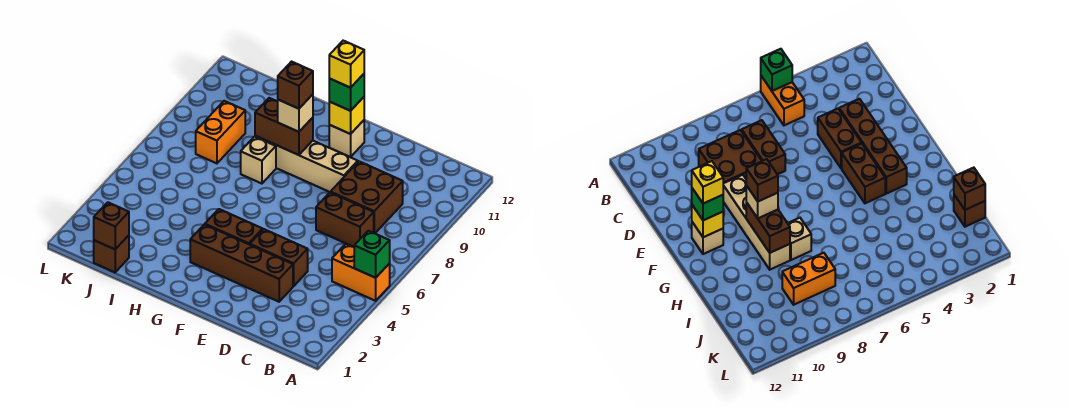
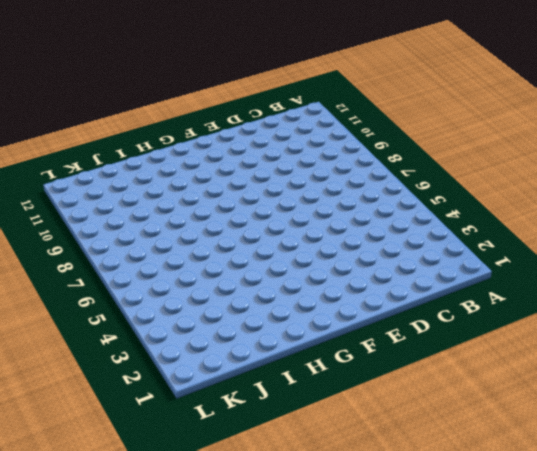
none -> orange brick A5:B5 level 1
none -> brown brick C7:D7 level 1
none -> brown brick C8:D9 level 1

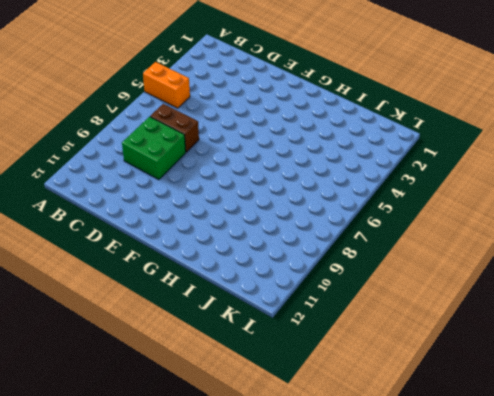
green brick C8:D9 level 1 -> brown brick C8:D9 level 1
none -> brown brick D3:G3 level 1
none -> brown brick D4:E4 level 1
none -> tan brick E9:H9 level 1

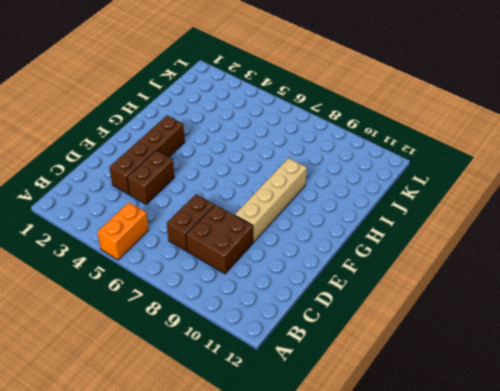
none -> brown brick F4:G4 level 1
none -> tan brick F11 level 1
none -> tan brick H8 level 1

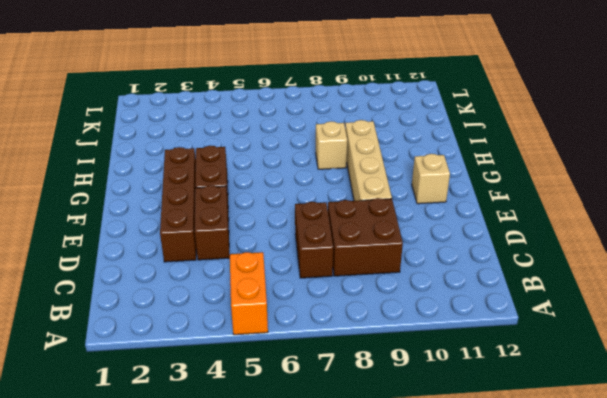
none -> brown brick J1 level 1
none -> orange brick J8:J9 level 1
none -> green brick A5 level 2

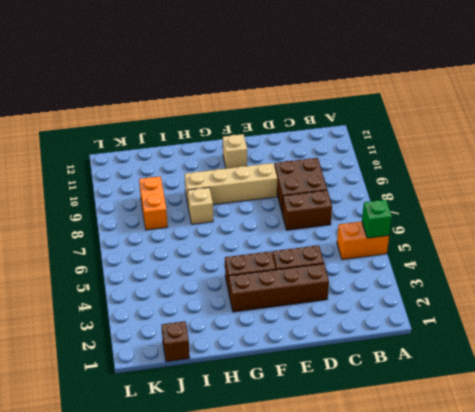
none -> yellow brick F11 level 2
none -> brown brick G9:H9 level 2
none -> brown brick J1 level 2

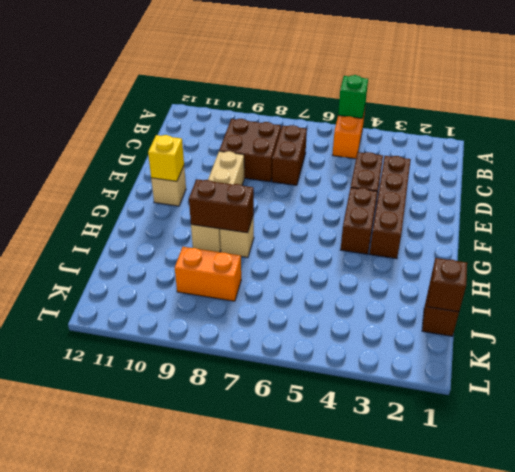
brown brick H8:H9 level 2 -> brown brick G9:H9 level 2
none -> green brick F11 level 3
none -> tan brick G9 level 3
none -> yellow brick F11 level 4

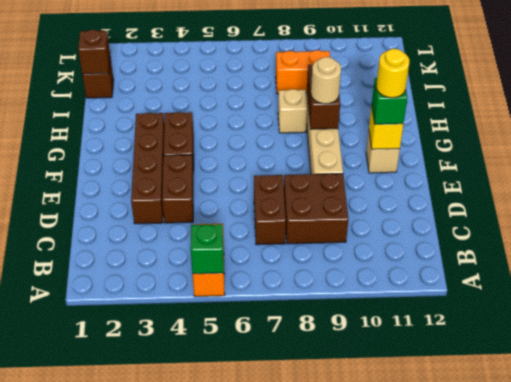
yellow round brick F11 level 4 -> yellow brick F11 level 4
tan round brick G9 level 3 -> tan brick G9 level 3
none -> brown brick G9 level 4

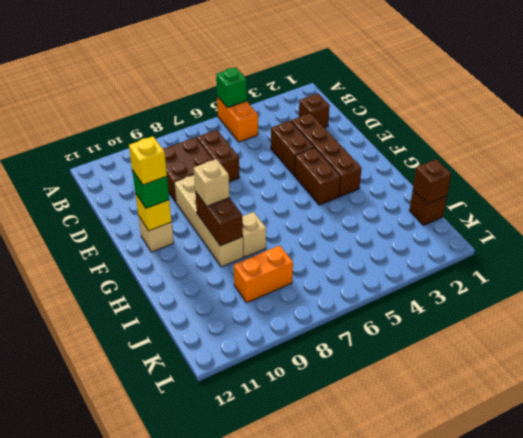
brown brick C2 level 1 -> brown brick G9 level 4

